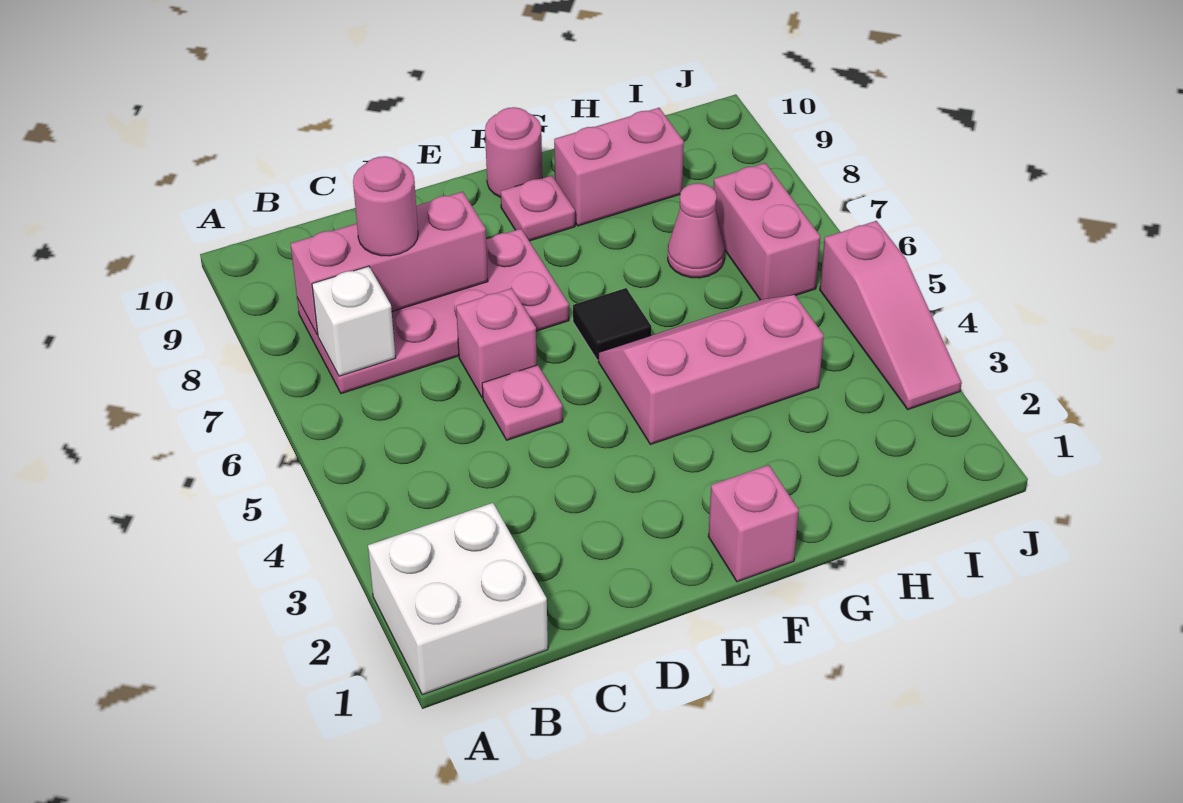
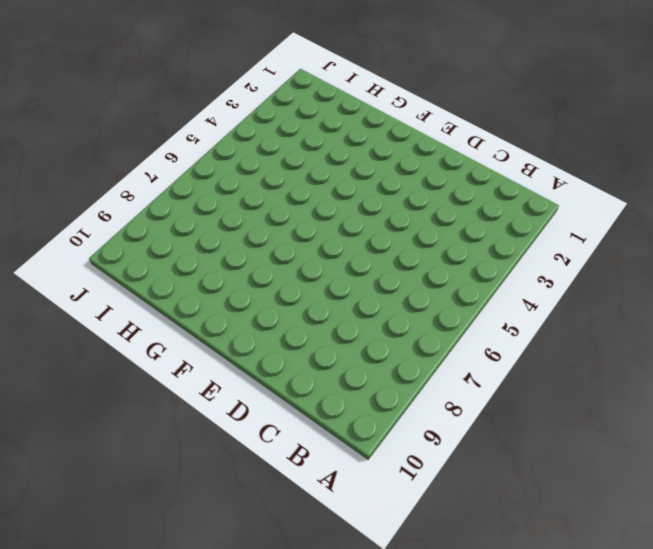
none -> white brick A1:B2 level 1
none -> pink plate B7:E8 level 1
none -> pink plate D5 level 1

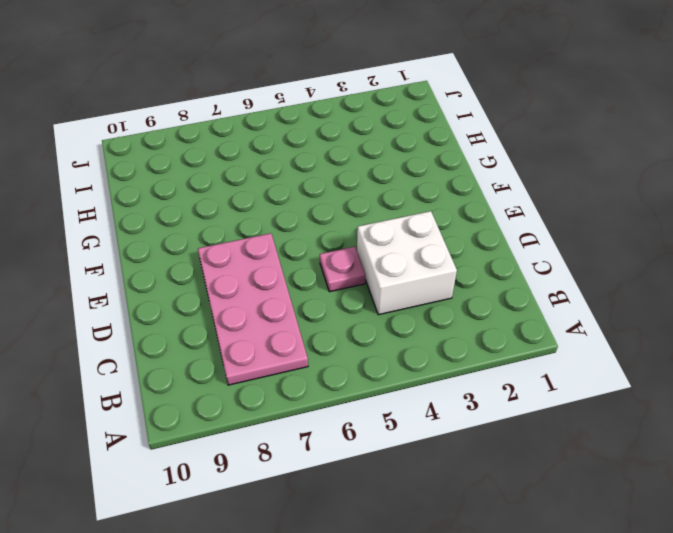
white brick C3:D4 level 1 -> white brick A1:B2 level 1
none -> pink brick D6 level 1
none -> pink brick F1 level 1
none -> pink slope F4:H5 level 1 top 4

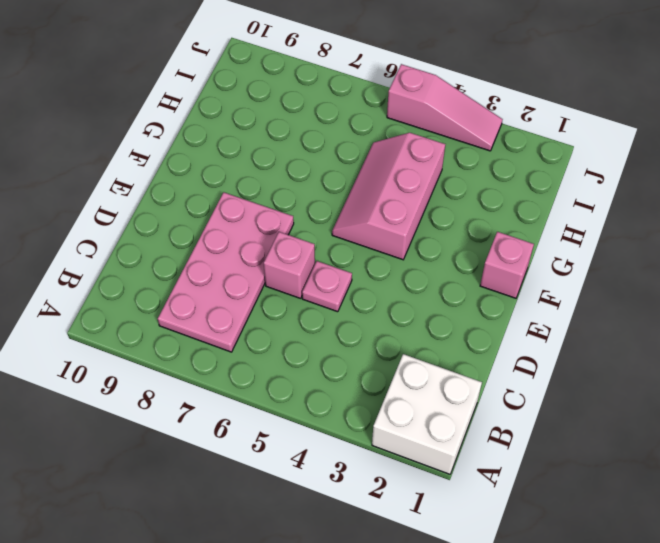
none -> black tile F6 level 1
none -> pink plate F9 level 1
none -> pink round brick F10 level 1

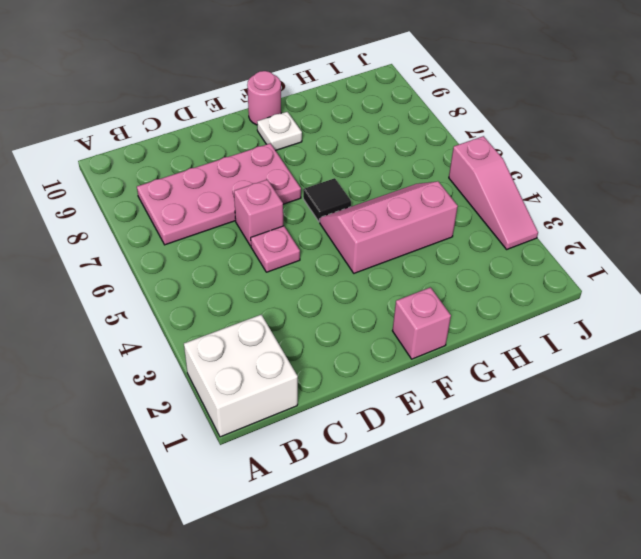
white plate F9 level 1 -> pink plate F9 level 1
none -> pink brick G9:H9 level 1
none -> pink cone H7 level 1
none -> pink brick I6:I7 level 1

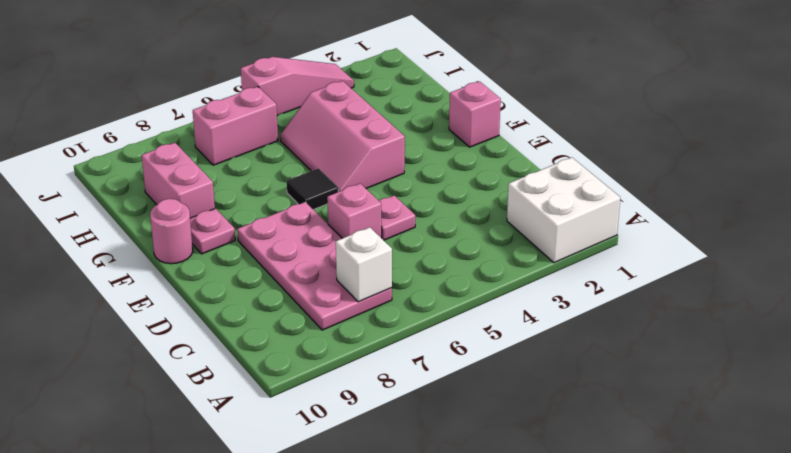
none -> pink cone H7 level 1
none -> pink brick B8:D8 level 2
none -> pink round brick C8 level 3

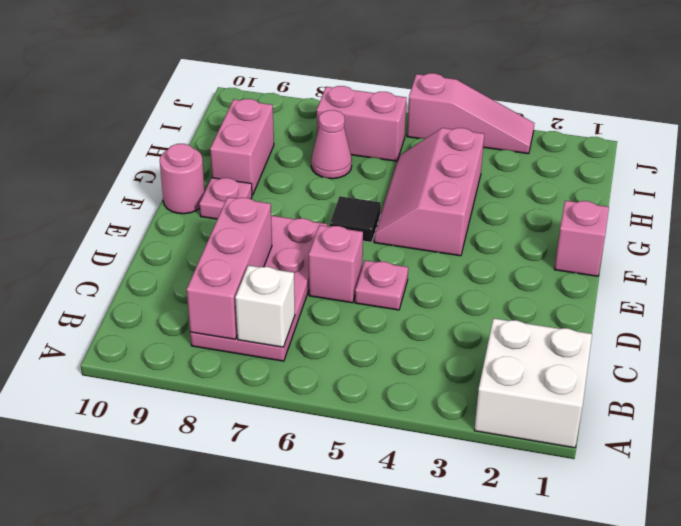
none -> pink round brick C8 level 3

